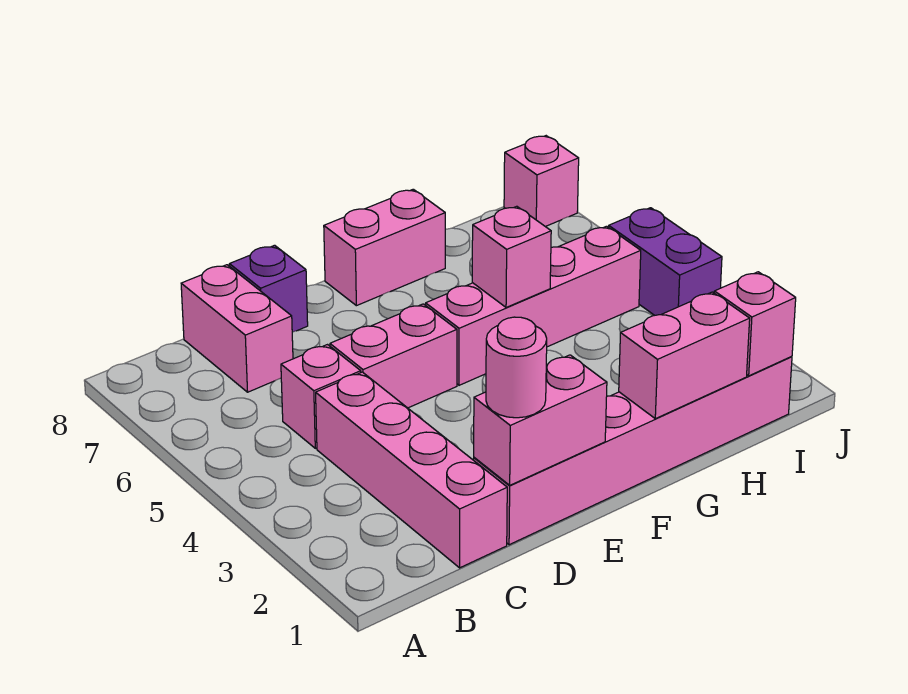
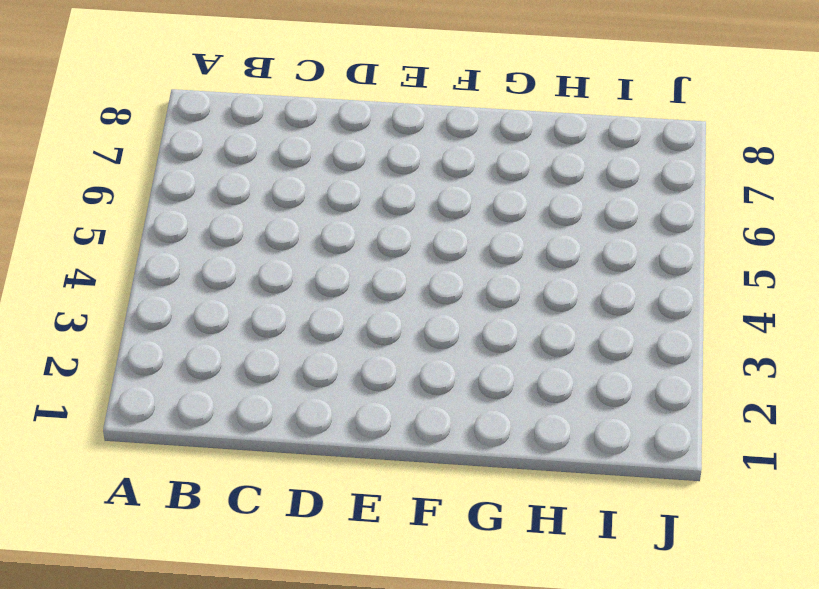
none -> pink brick C1:C4 level 1
none -> pink brick C5 level 1
none -> pink brick C7:C8 level 1

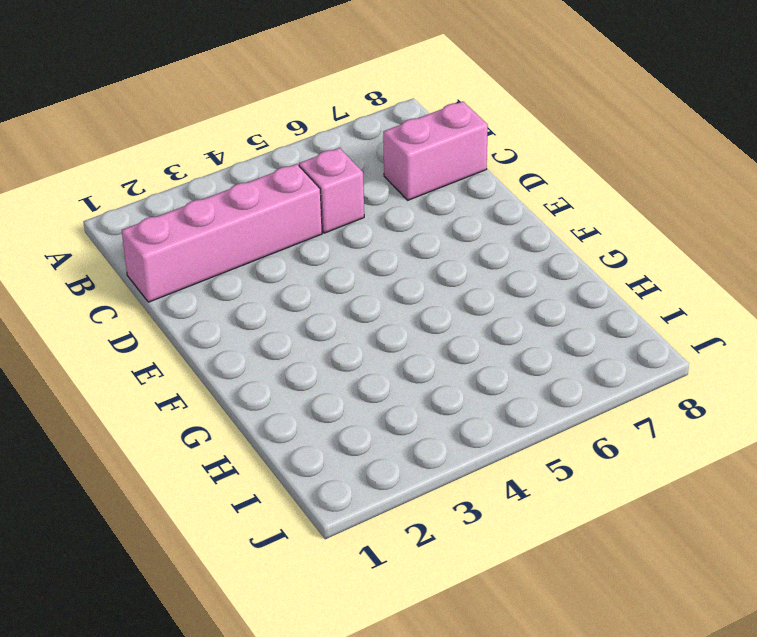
none -> pink brick D1:I1 level 1
none -> pink brick D5:E5 level 1
none -> purple brick D8 level 1

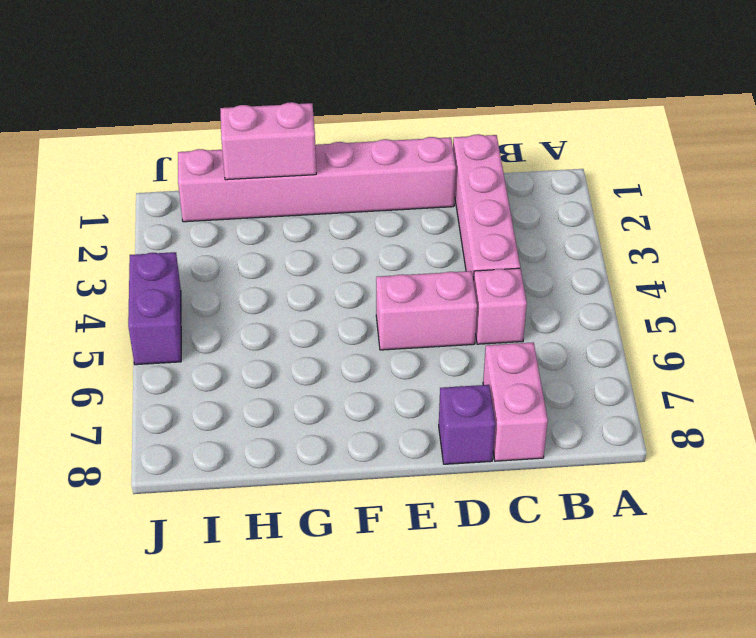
none -> pink brick F5:I5 level 1
none -> pink brick F8:G8 level 1
none -> pink brick J8 level 1

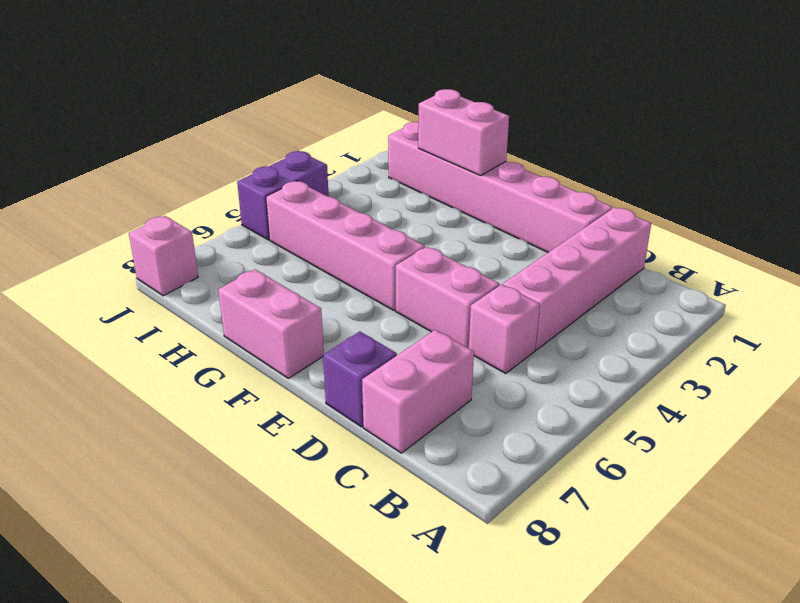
none -> pink brick D1:E1 level 2
none -> pink brick G5 level 2
none -> pink brick I1 level 2

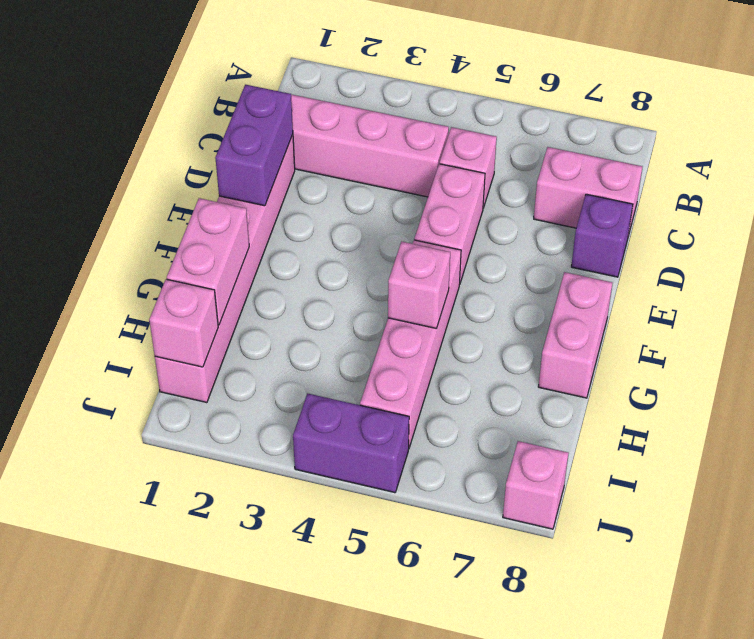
purple brick D1:E1 level 2 -> pink brick D1:E1 level 2
none -> pink round brick D1 level 3

